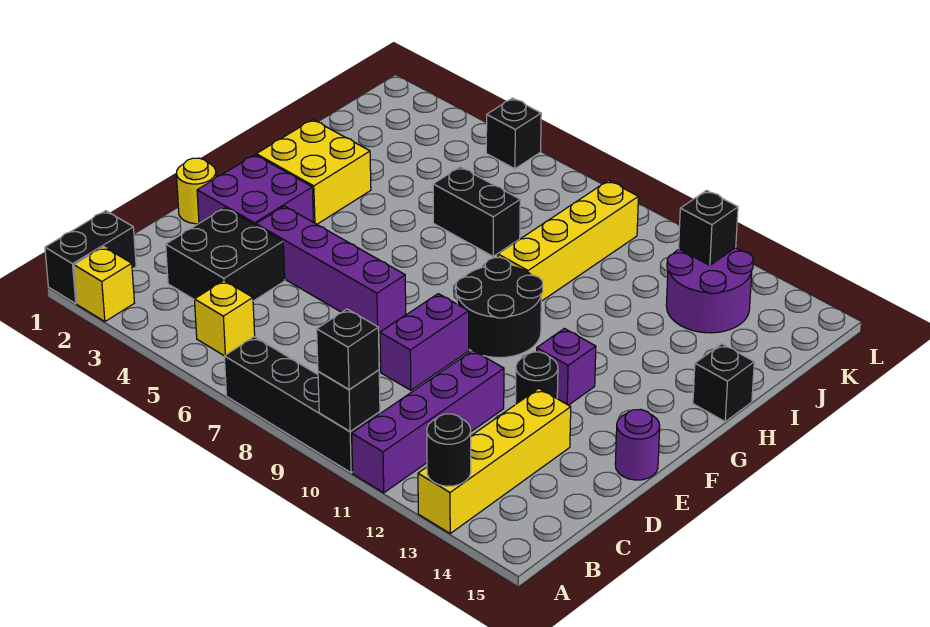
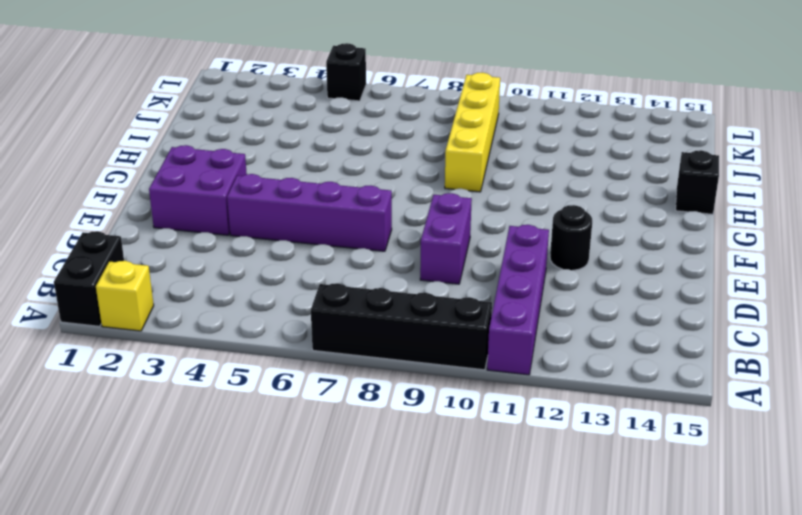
none -> yellow brick A13:D13 level 1
none -> yellow brick B5 level 1
none -> black brick C3:D4 level 1

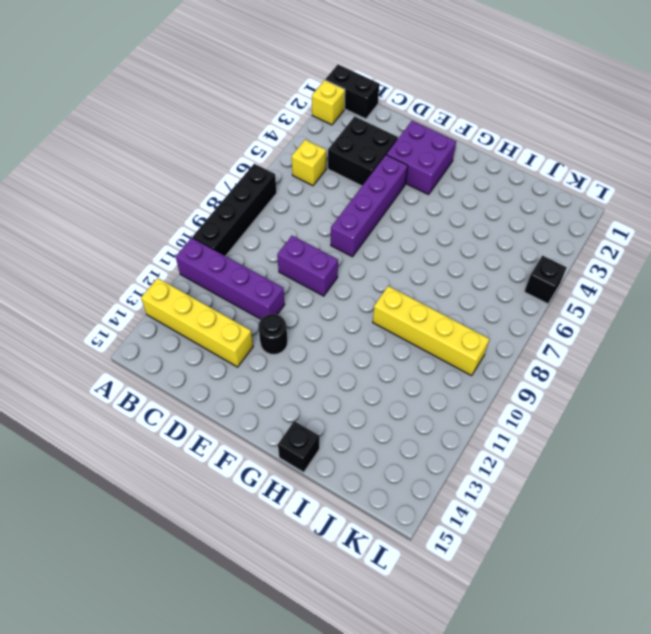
none -> yellow round brick E1 level 1
none -> purple round brick E15 level 1
none -> black round brick F9:G10 level 1

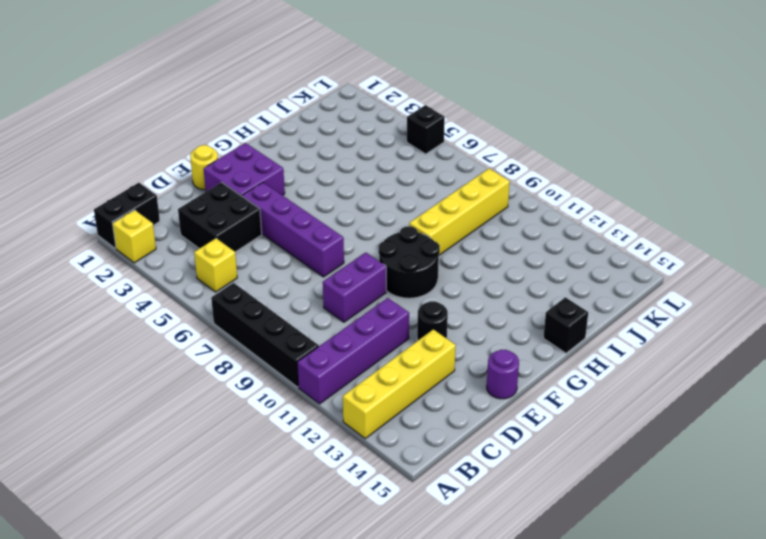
none -> purple brick F12 level 1
none -> yellow brick G2:H3 level 1
none -> black brick I6:I7 level 1

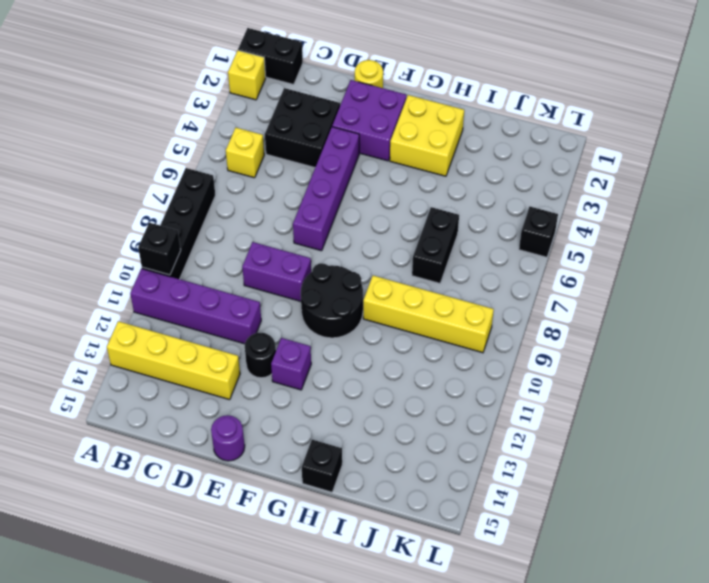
none -> purple round brick J12:K13 level 1
none -> black round brick A13 level 2
none -> black brick K12 level 2

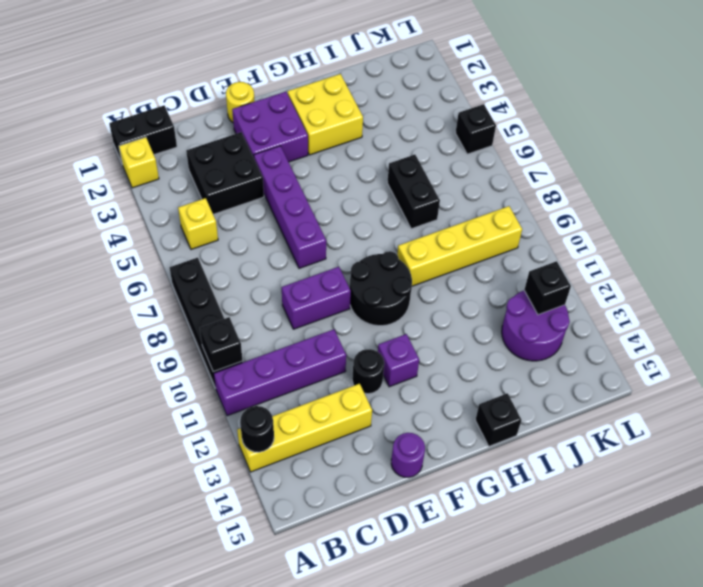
none -> black brick A10 level 3

